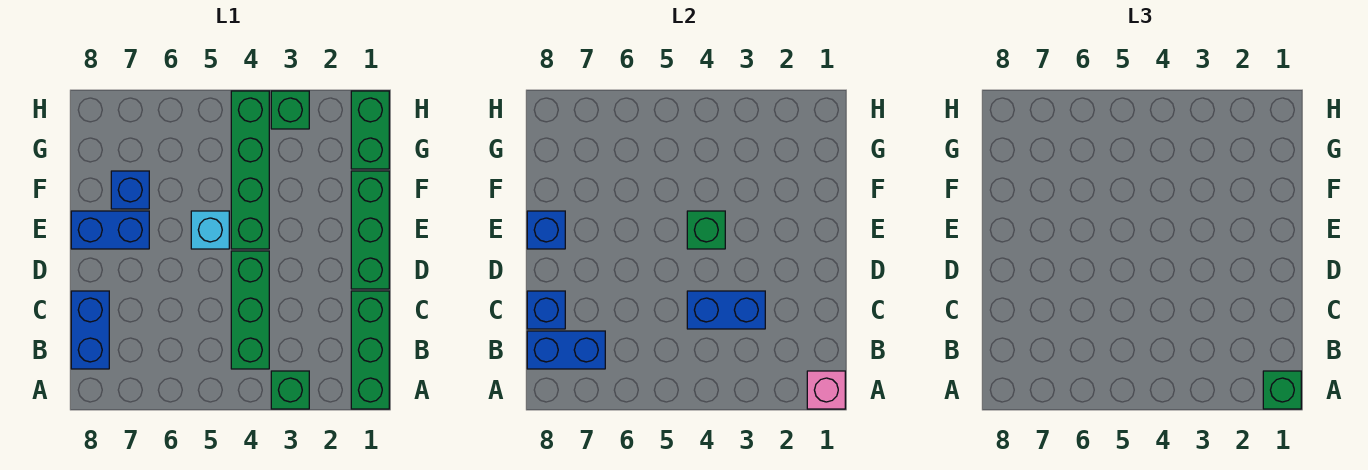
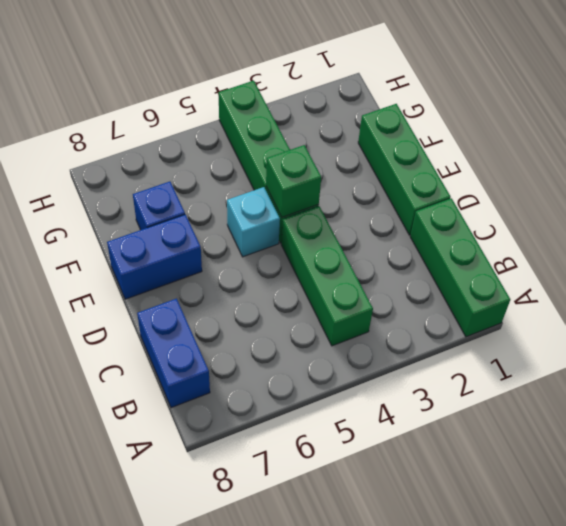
none -> green brick A3 level 1
none -> green brick G1:H1 level 1
none -> green brick H3 level 1

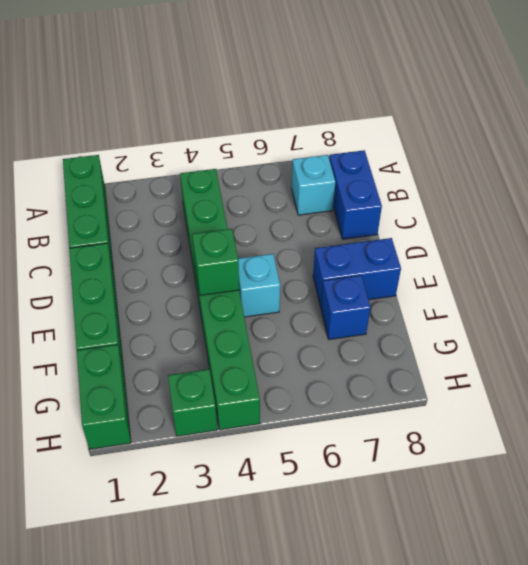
cyan brick B7 level 1 -> none
none -> green brick A3 level 1
none -> pink brick A1 level 2
none -> blue brick B7:B8 level 2

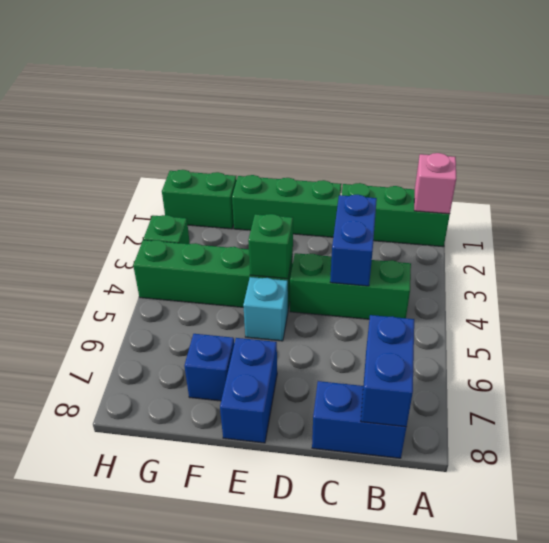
none -> green brick A3 level 1
none -> blue brick C8 level 2
none -> blue brick E8 level 2

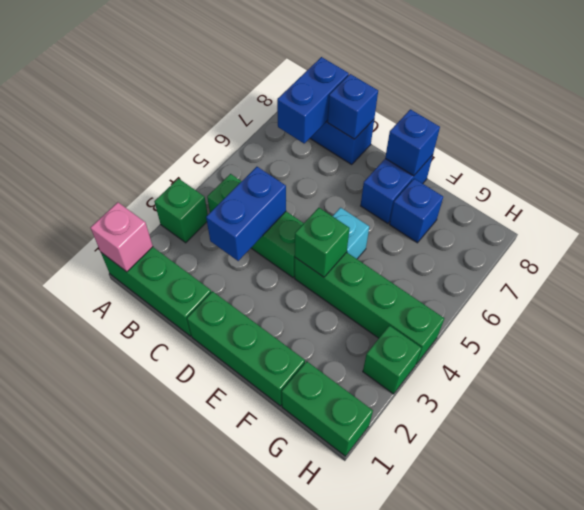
none -> green brick A1 level 3

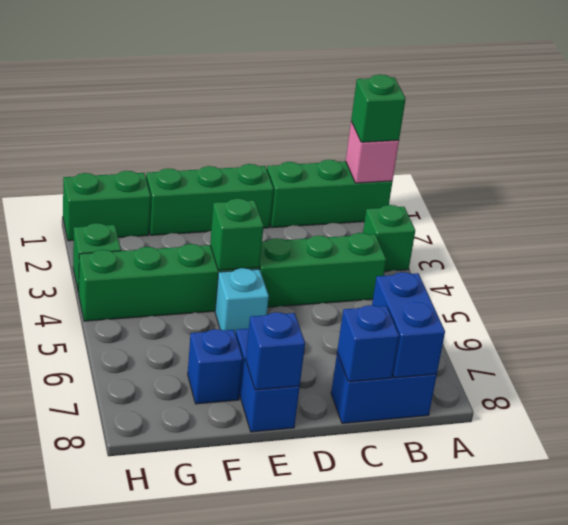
none -> blue brick C3:C4 level 2

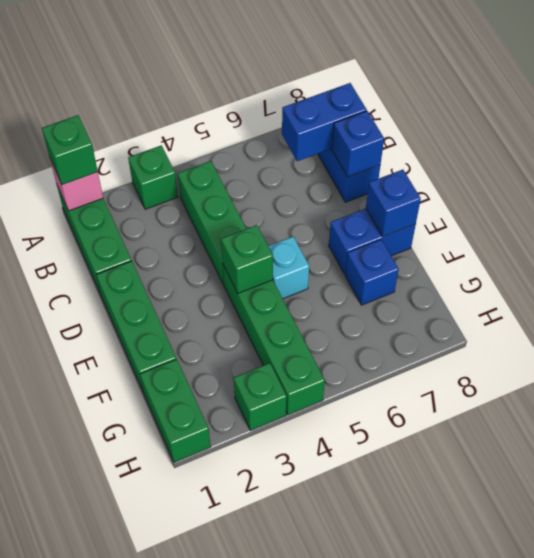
none -> blue brick C3:C4 level 2

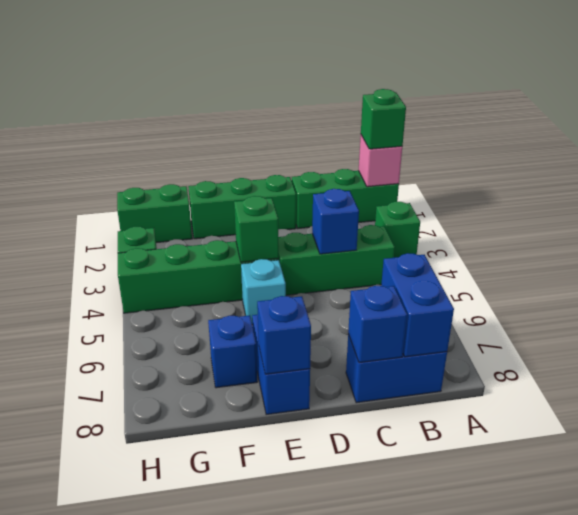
blue brick C4 level 2 -> blue brick C3:C4 level 2

